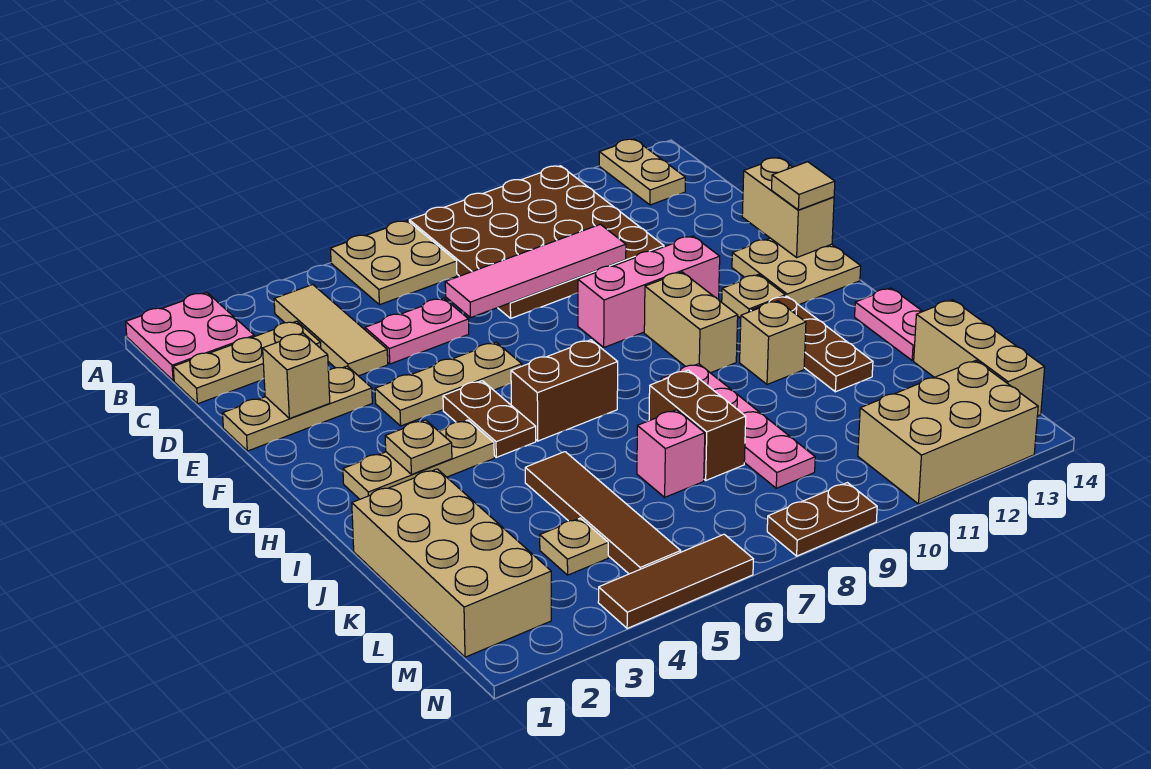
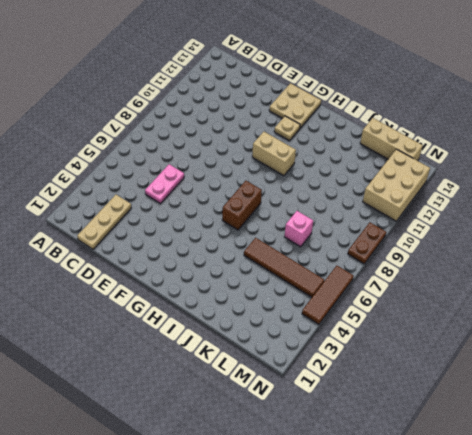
none -> pink plate A1:B2 level 1
none -> tan plate A6:B7 level 1
none -> brown plate A8:D11 level 1
none -> tan plate A13:B13 level 1

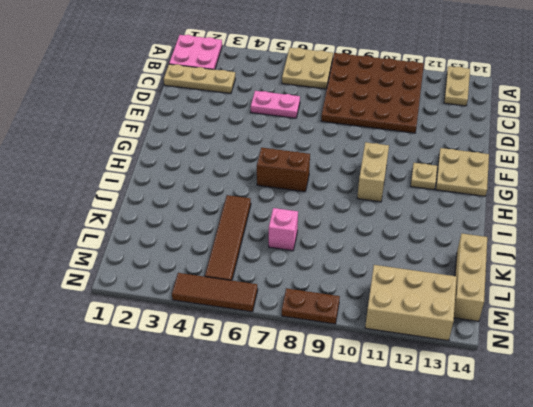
none -> tan tile B4:D4 level 1
none -> tan plate E1:E3 level 1
none -> tan plate F4:F6 level 1
none -> pink brick F9:F11 level 1

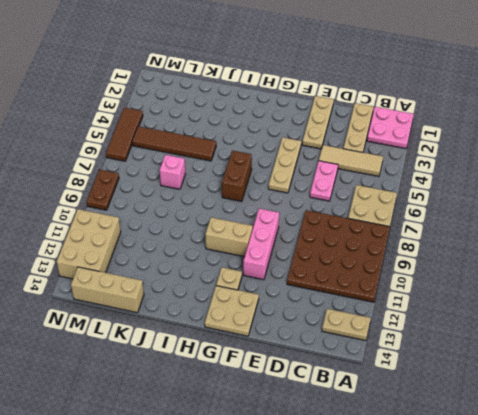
none -> brown plate G5:H5 level 1
none -> tan plate H2:H4 level 1
none -> brown plate H12:J12 level 1
none -> pink plate I9:L9 level 1

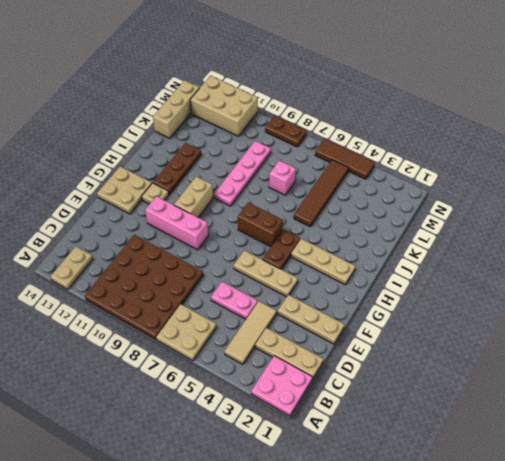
none -> tan brick I11 level 1
none -> pink plate I14:J14 level 1
none -> tan brick J1:M2 level 1
none -> brown brick J8:K8 level 1

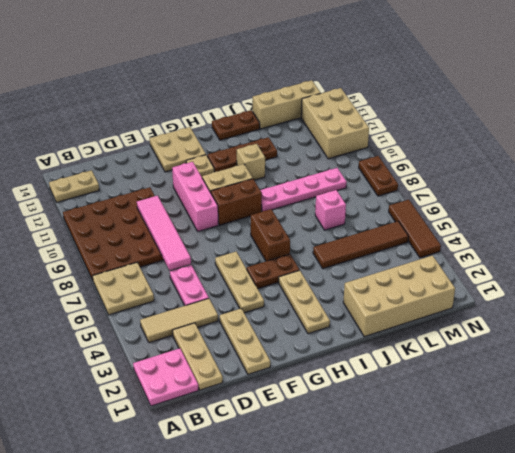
brown brick G9:H9 level 1 -> brown brick J8:K8 level 1
brown plate I14:J14 level 1 -> pink plate I14:J14 level 1
none -> tan plate L4 level 1
none -> tan brick E2 level 2
none -> tan brick E14:F14 level 2
none -> tan plate H3 level 2

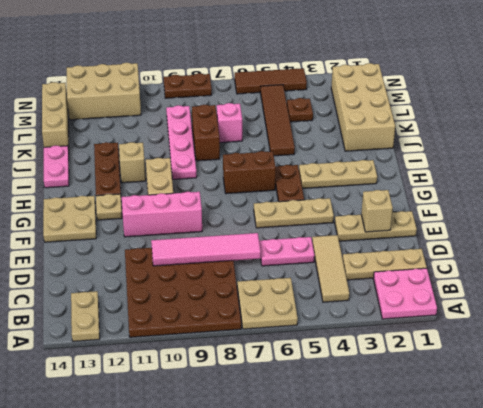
brown plate L4 level 1 -> tan plate L4 level 1
none -> tan brick E14:F14 level 2
none -> tan plate H3 level 2
none -> tan tile F14 level 3

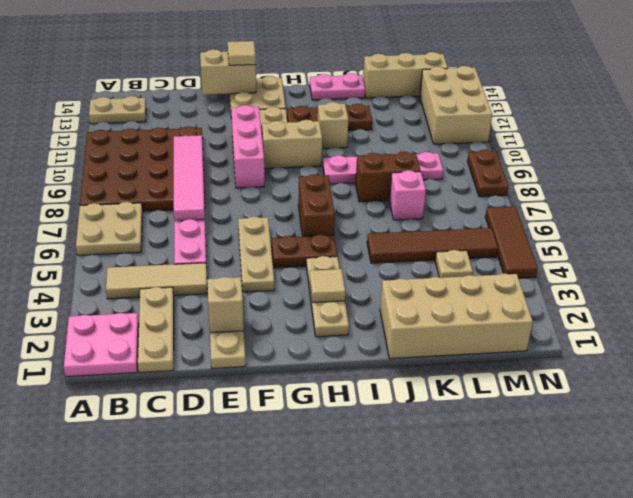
tan tile H3 level 2 -> tan plate H3 level 2

